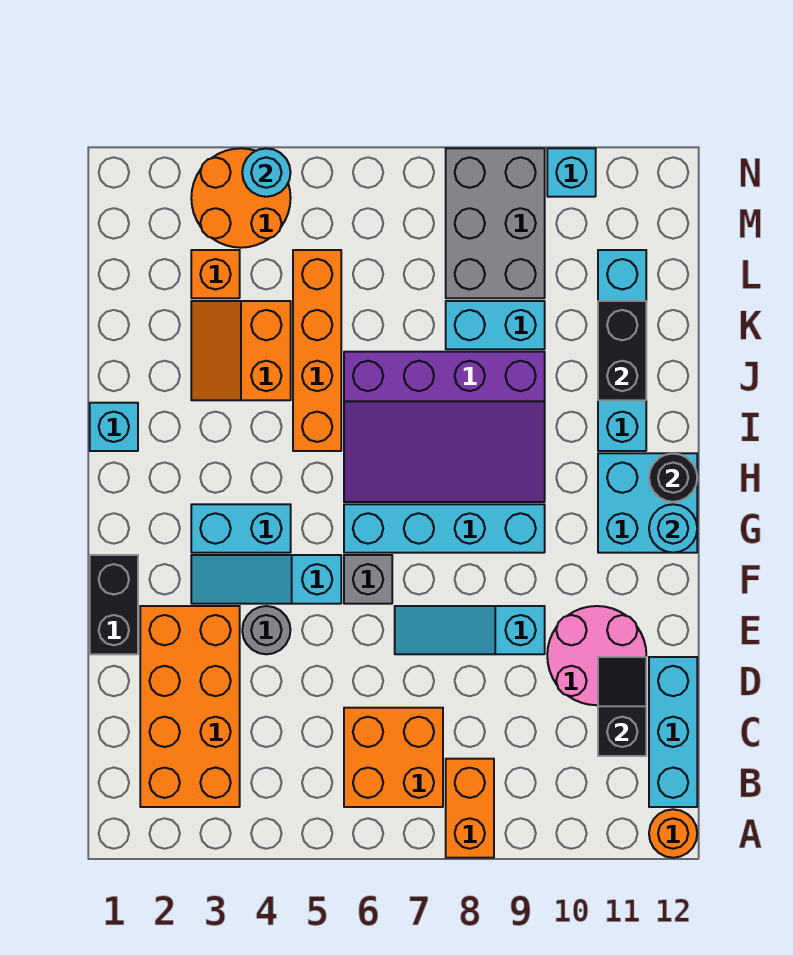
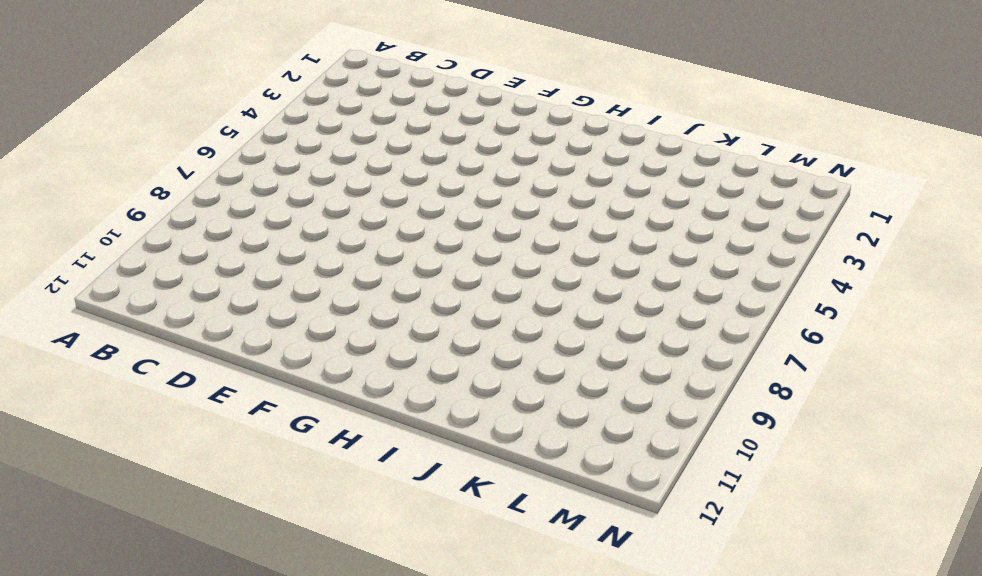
none -> orange brick A8:B8 level 1
none -> orange round brick A12 level 1
none -> orange brick B2:E3 level 1

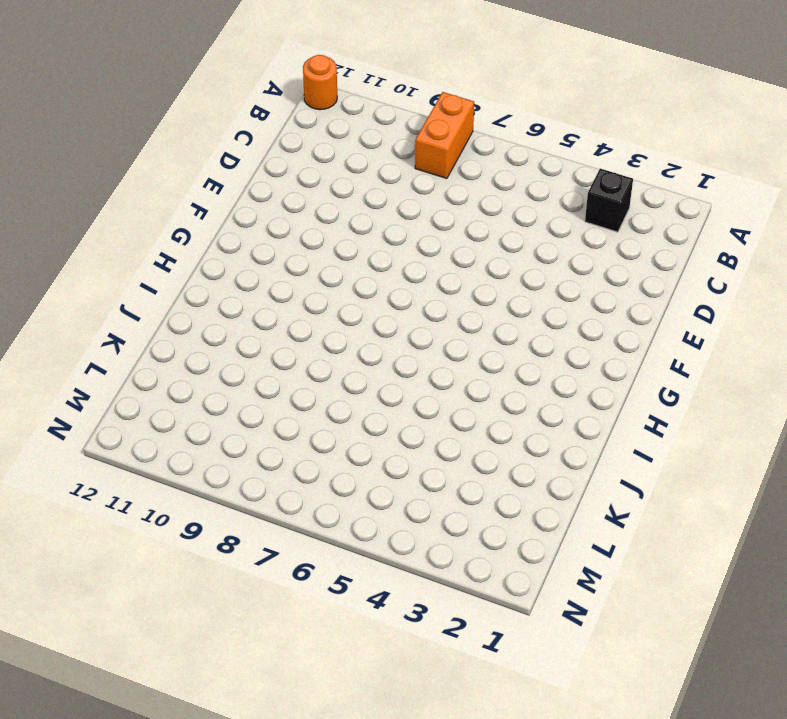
black brick B3 level 1 -> orange brick B2:E3 level 1
none -> orange brick B6:C7 level 1
none -> cyan brick B12:D12 level 1
none -> pink round brick D10:E11 level 1

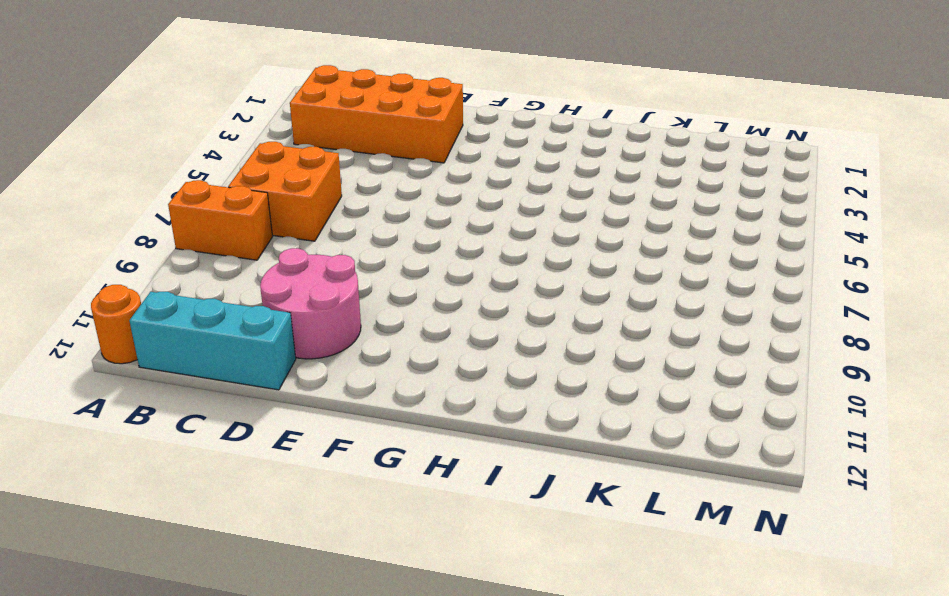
none -> black brick E1:F1 level 1
none -> grey round brick E4 level 1
none -> cyan slope E7:E9 level 1 top 9

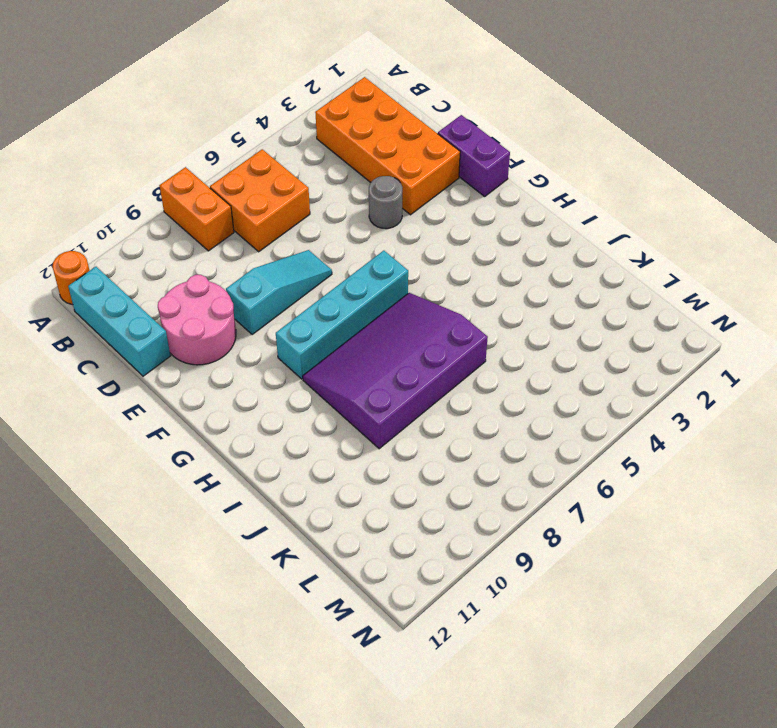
purple brick E1:F1 level 1 -> black brick E1:F1 level 1
none -> cyan slope F3:F5 level 1 top 5
none -> grey brick F6 level 1
none -> cyan brick G3:G4 level 1

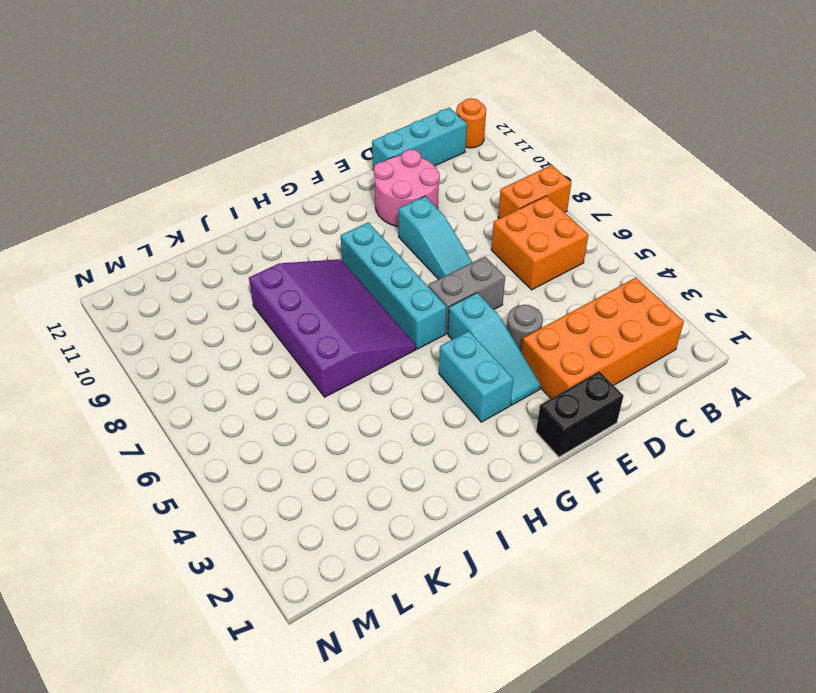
grey brick E6:F6 level 1 -> grey brick F6 level 1
none -> cyan brick G11:H12 level 1
none -> cyan brick I1 level 1
none -> orange brick I5:L5 level 1

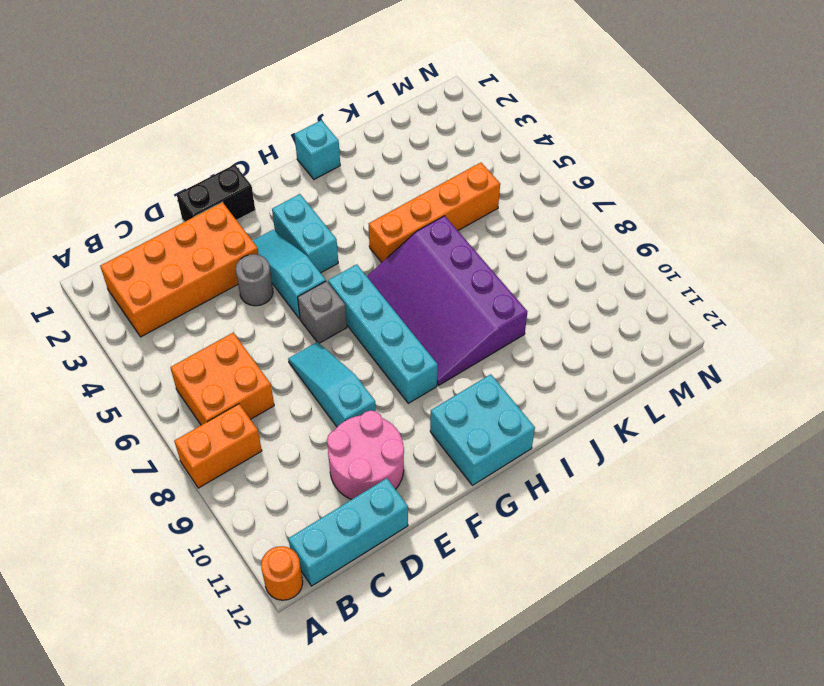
none -> cyan brick I11:L11 level 1
none -> orange slope J3:K4 level 1 top 4
none -> cyan brick K8:K9 level 1

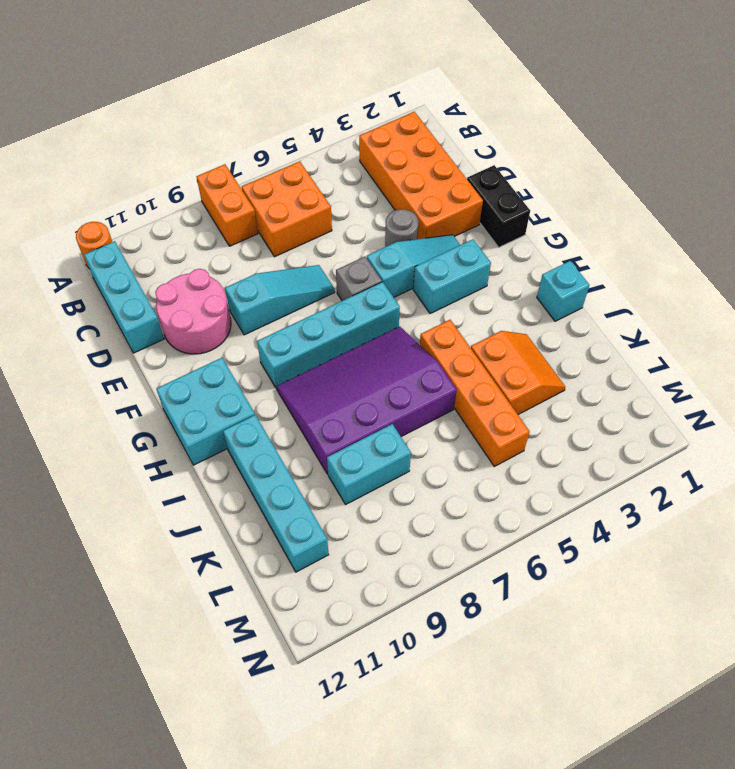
none -> orange brick L3 level 1
none -> grey brick L8:N9 level 1
none -> orange round brick M3:N4 level 1

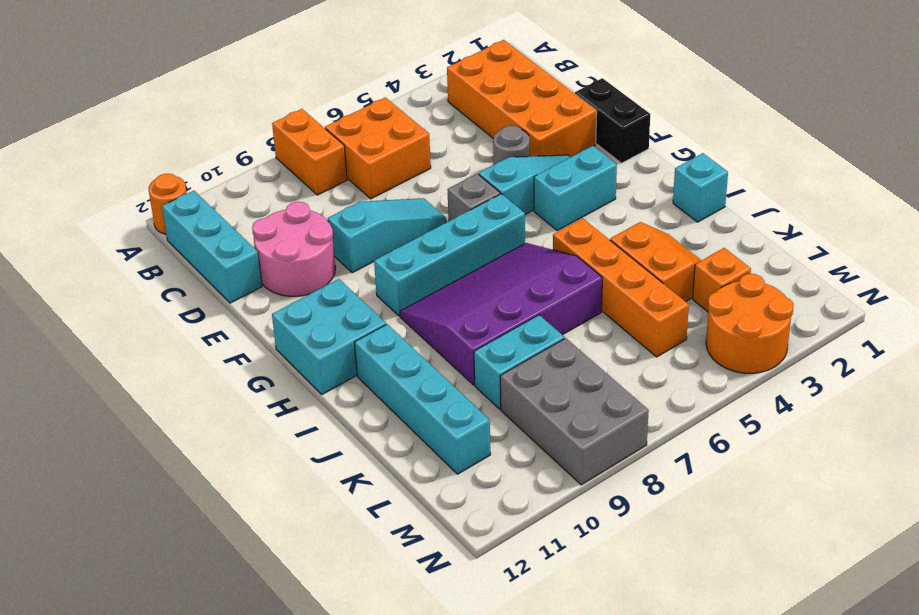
none -> cyan brick N10 level 1
none -> black slope C11:D11 level 2 top C
none -> cyan round brick G12 level 2

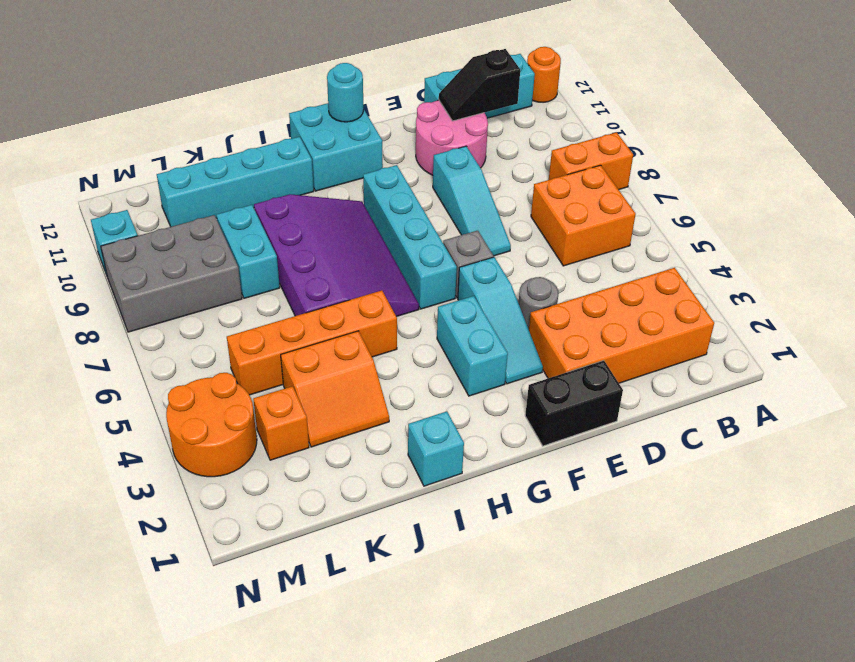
none -> black round brick H12 level 2
none -> black brick J11:K11 level 2
none -> cyan round brick N4 level 2

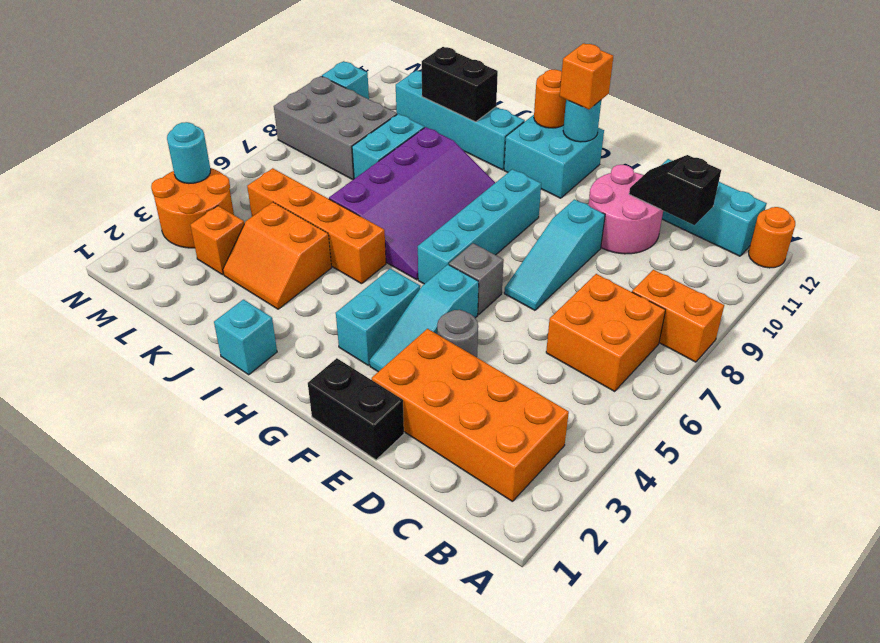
orange brick G12 level 3 -> none
orange round brick H12 level 2 -> black round brick H12 level 2

